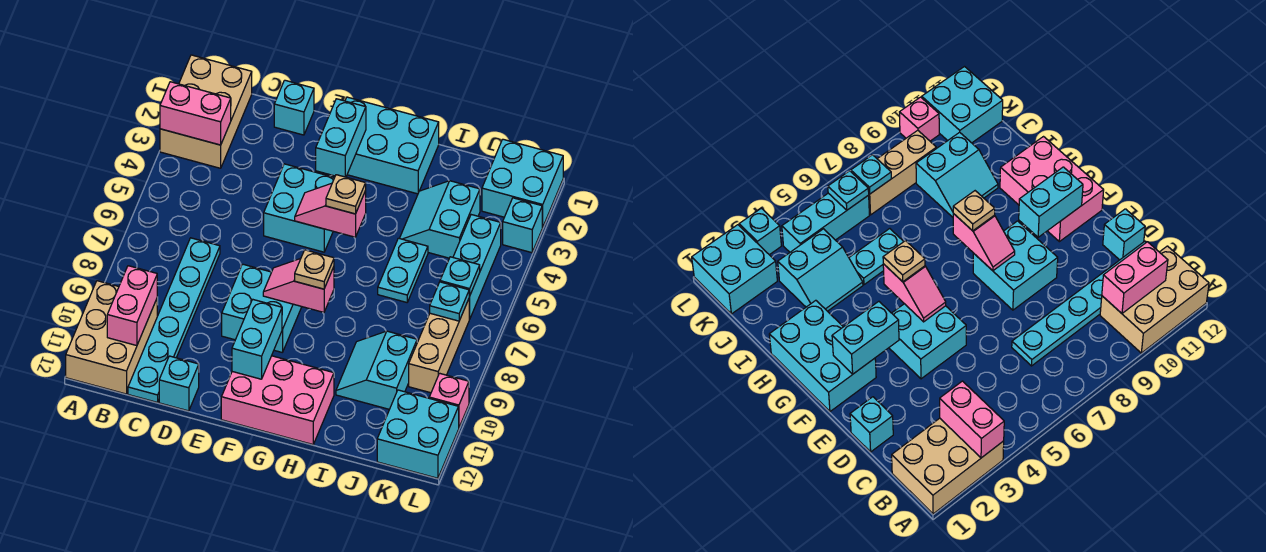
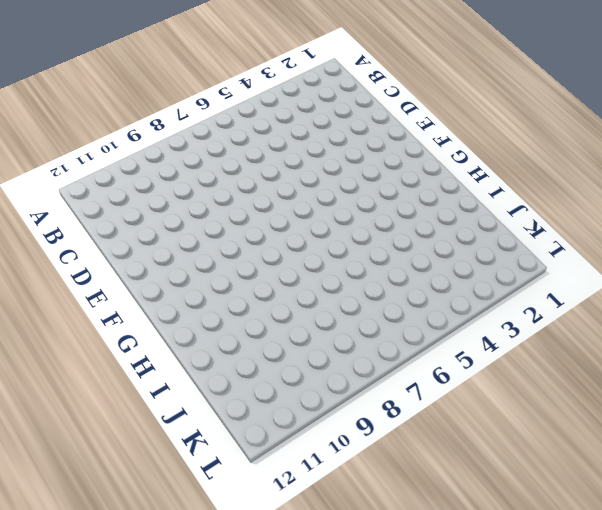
none -> tan brick A1:B3 level 1
none -> tan brick A10:B12 level 1
none -> cyan plate C7:C12 level 1

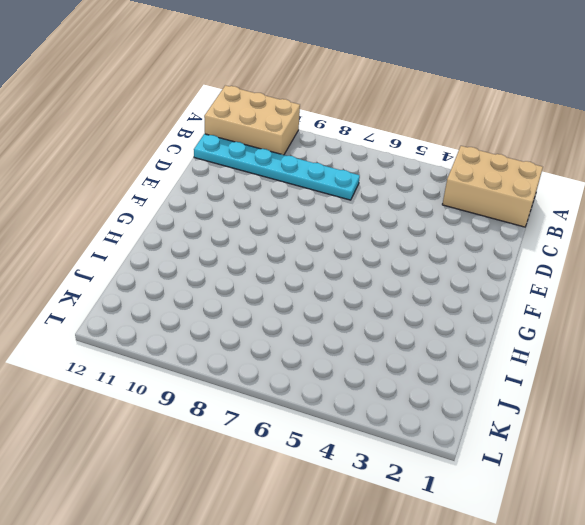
none -> cyan brick D1 level 1
none -> cyan brick D12 level 1
none -> cyan brick E4:F5 level 1

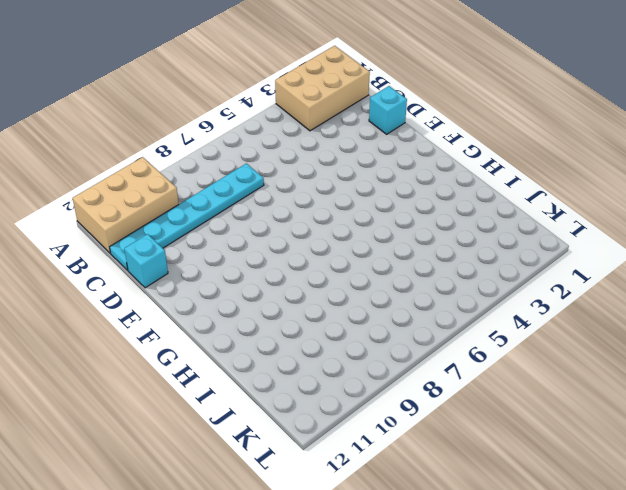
none -> cyan brick E4:F5 level 1
none -> cyan brick E8:F9 level 1
none -> cyan brick F1:H2 level 1

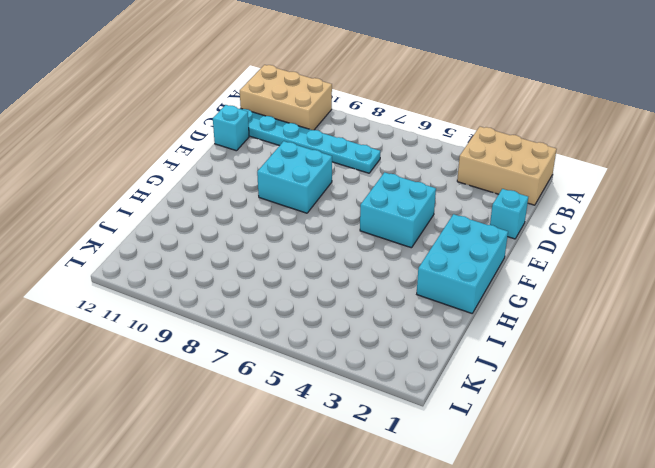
none -> pink brick F11:H12 level 1
none -> cyan slope I3:J4 level 1 top J
none -> cyan plate I5:I6 level 1

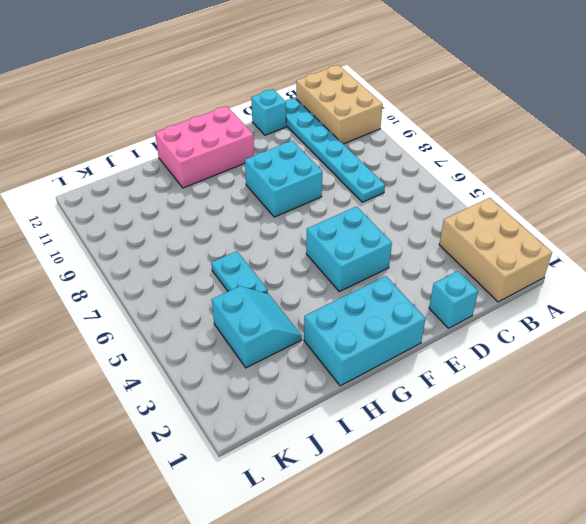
none -> cyan slope I9:J10 level 1 top J
none -> cyan brick K1:L2 level 1
none -> cyan brick K4:K6 level 1

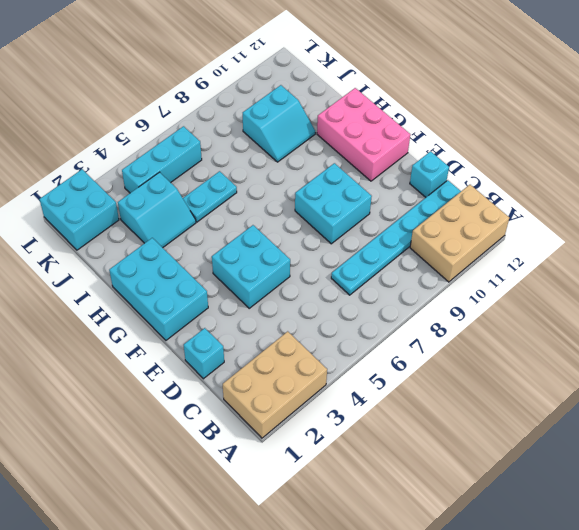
none -> tan brick K7:K9 level 1
none -> cyan brick K11:L12 level 1
none -> cyan brick L3 level 1

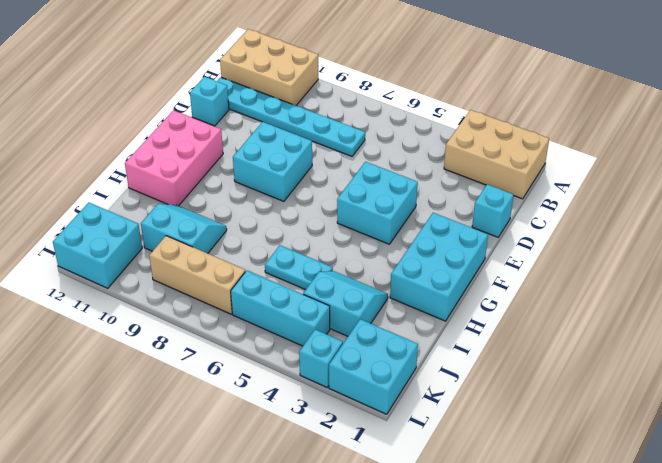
none -> pink brick L10 level 1
none -> pink brick A3:B3 level 2
none -> pink brick B10:B11 level 2

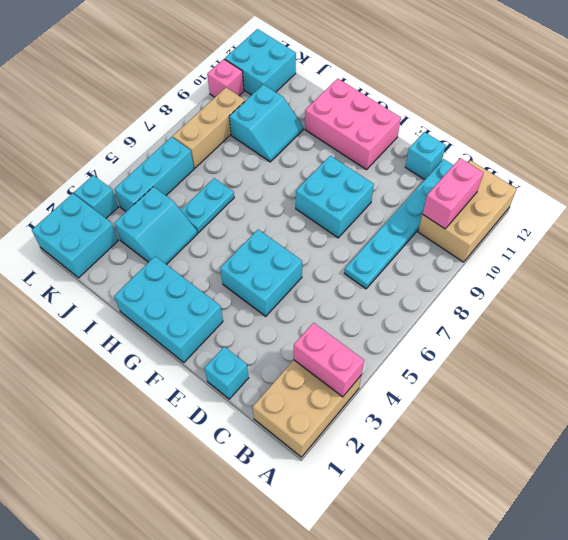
none -> cyan brick F2:F3 level 2
none -> pink slope F5:G5 level 2 top G
none -> pink slope F8:G8 level 2 top G

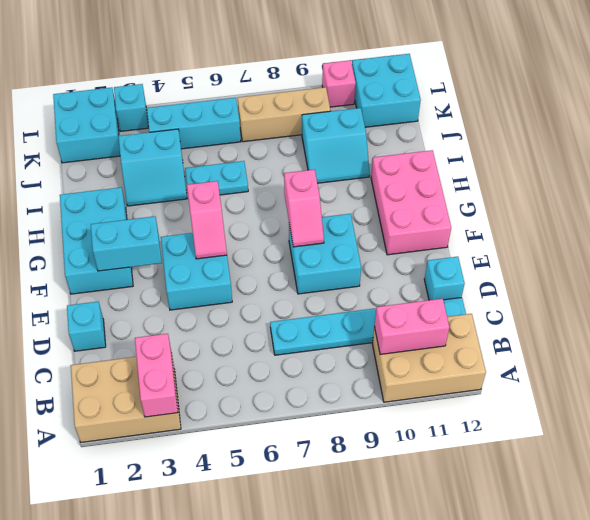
none -> cyan brick F10:F11 level 2
none -> cyan plate K6 level 2
none -> cyan plate K7 level 2

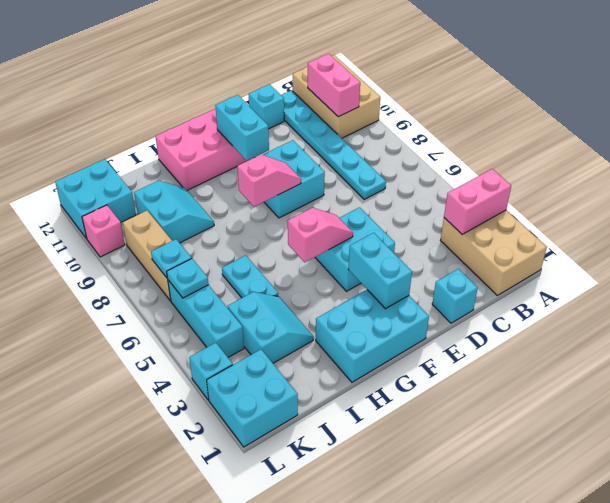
none -> tan plate G5 level 3
none -> tan plate G8 level 3

